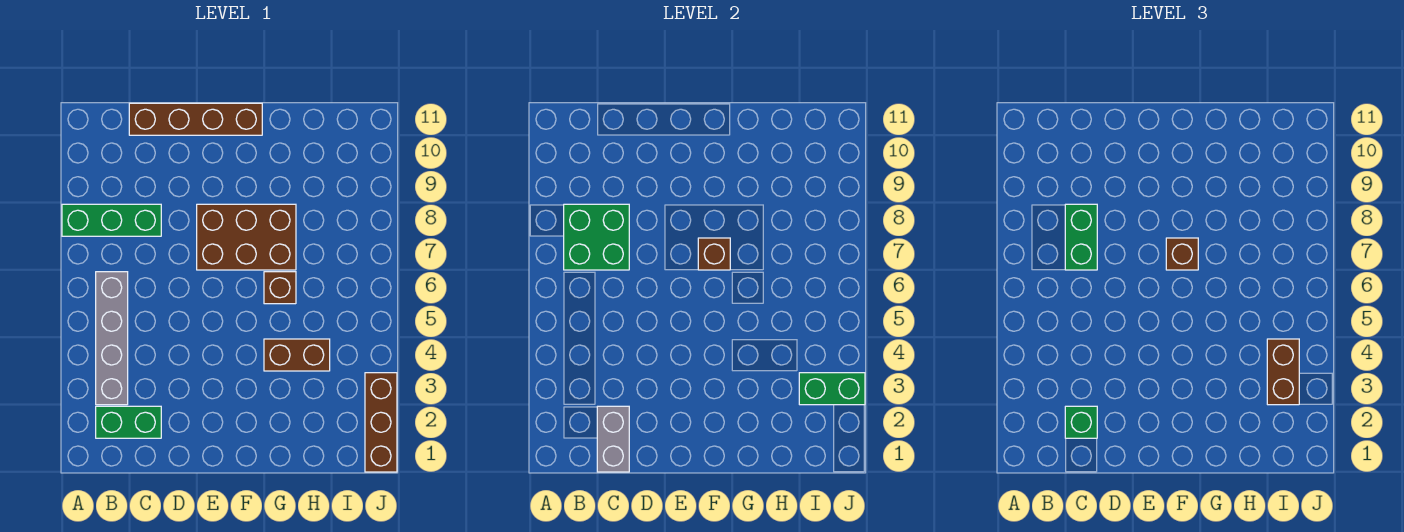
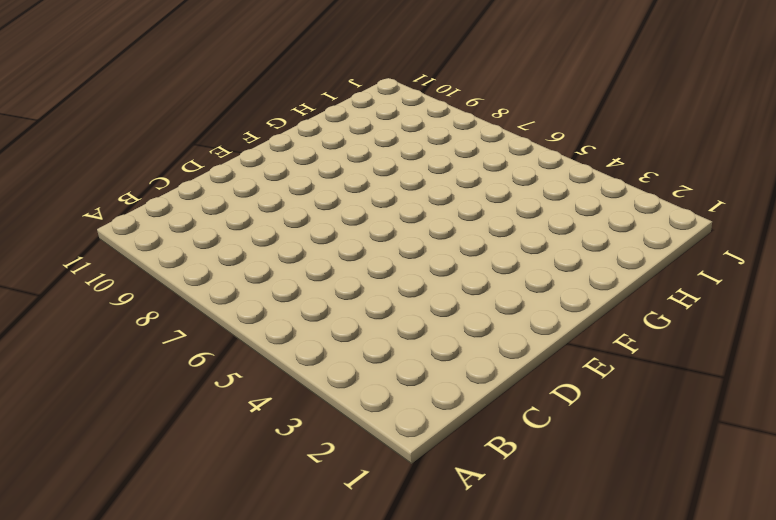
none -> green brick A8:C8 level 1
none -> green brick B2:C2 level 1
none -> grey brick B3:B6 level 1

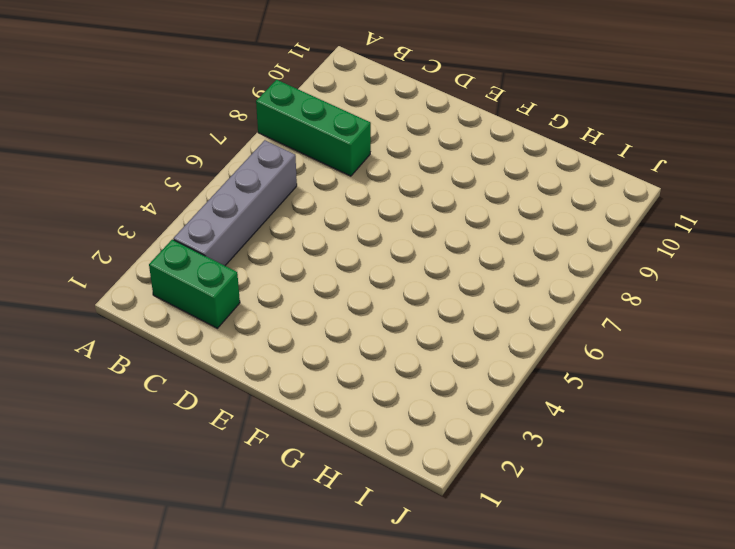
none -> brown brick C11:F11 level 1
none -> brown brick E7:G8 level 1
none -> brown brick G4:H4 level 1

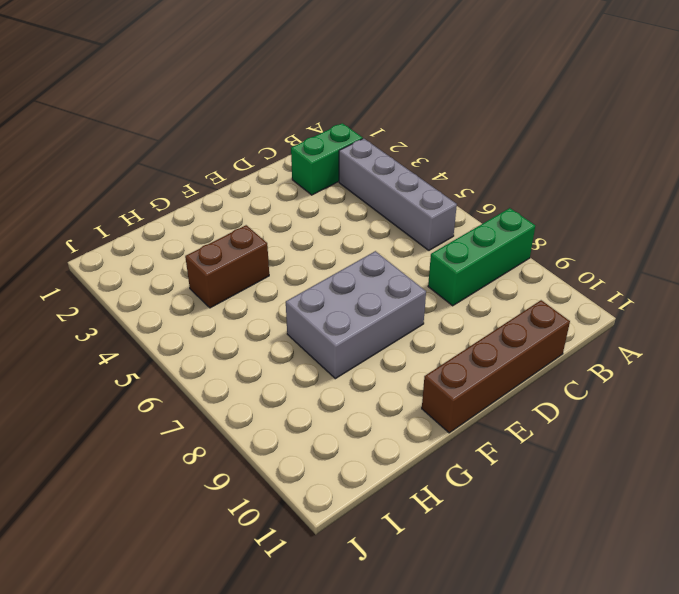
grey brick E7:G8 level 1 -> brown brick E7:G8 level 1
none -> brown brick G6 level 1
none -> brown brick J1:J3 level 1
none -> green brick B7:C8 level 2

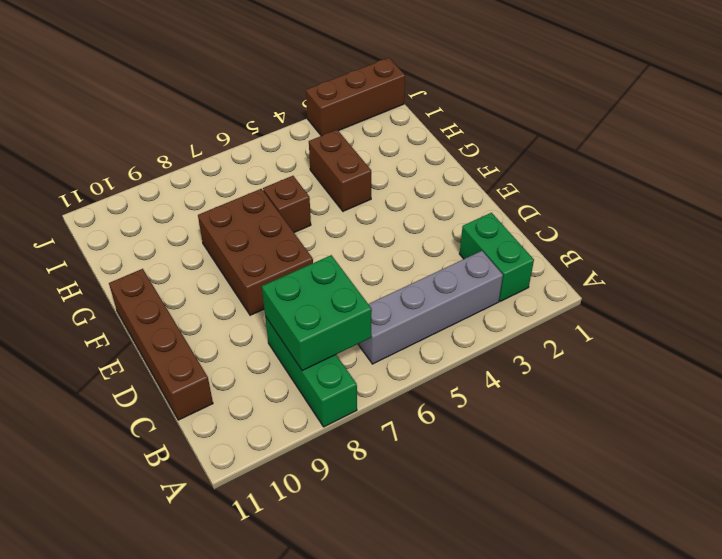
none -> grey brick C1:C2 level 2
none -> brown brick F7 level 2
none -> green brick I3:J3 level 2

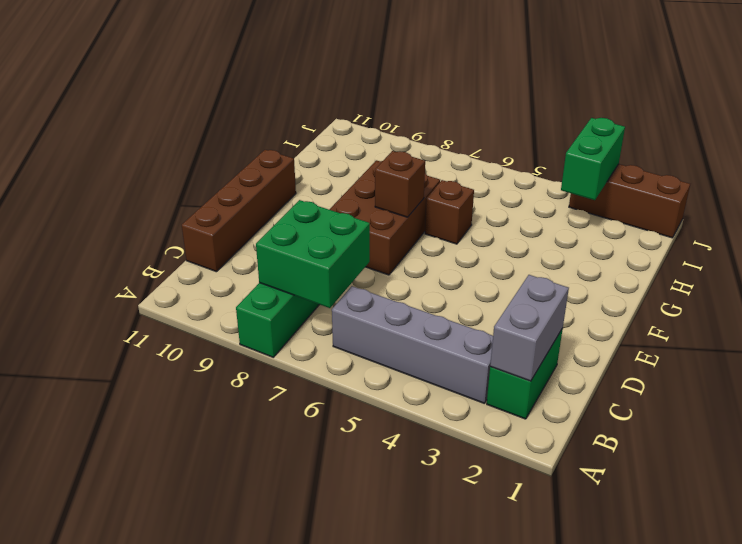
grey brick B2:C2 level 2 -> grey brick C1:C2 level 2
none -> brown brick G4:H4 level 1
none -> green brick C2 level 3
none -> green brick C7:C8 level 3

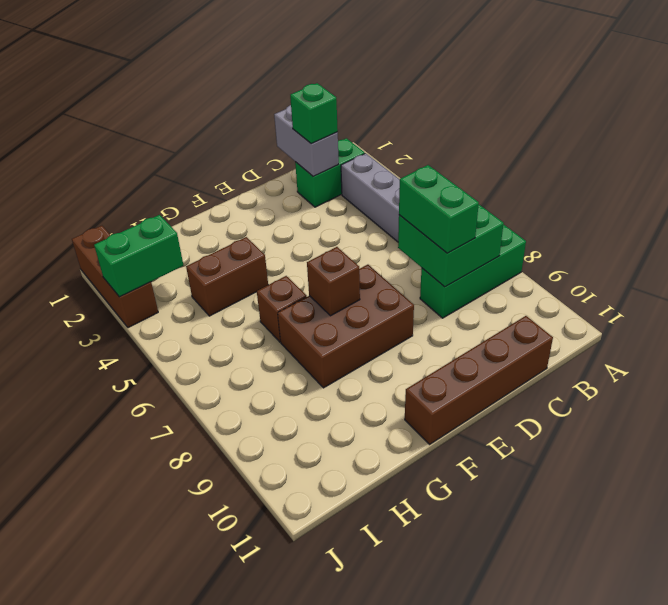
none -> brown brick F7 level 3
none -> brown brick I3:I4 level 3

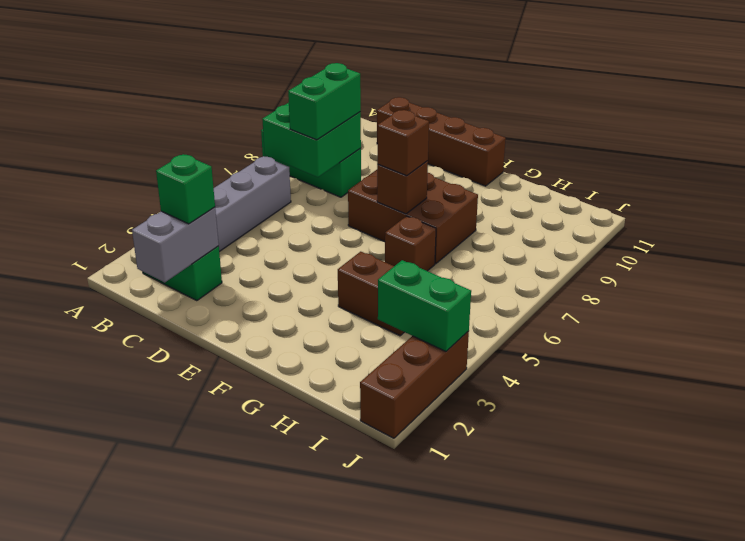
none -> brown brick I3:I4 level 3

